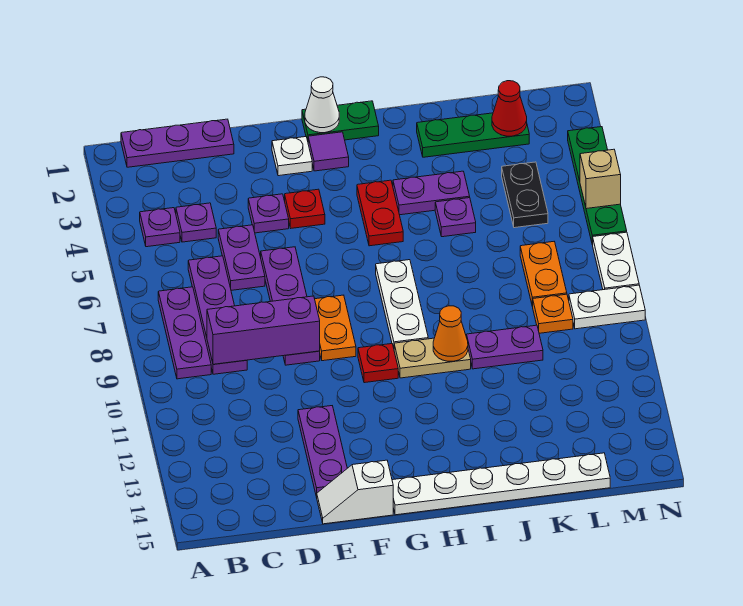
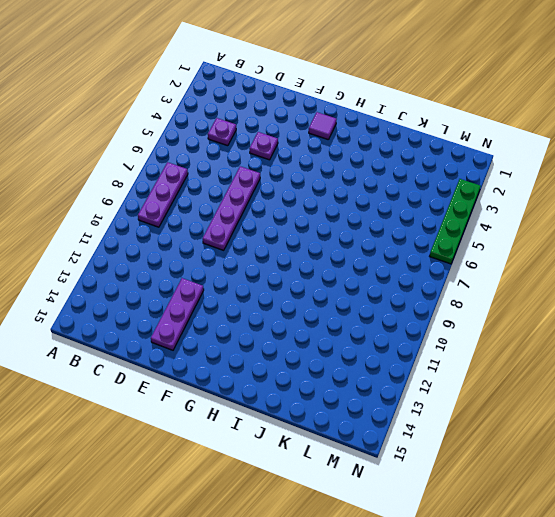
none -> purple plate B1:D1 level 1
none -> purple plate B4 level 1
none -> purple plate C6:C9 level 1
none -> purple plate D5:D6 level 1

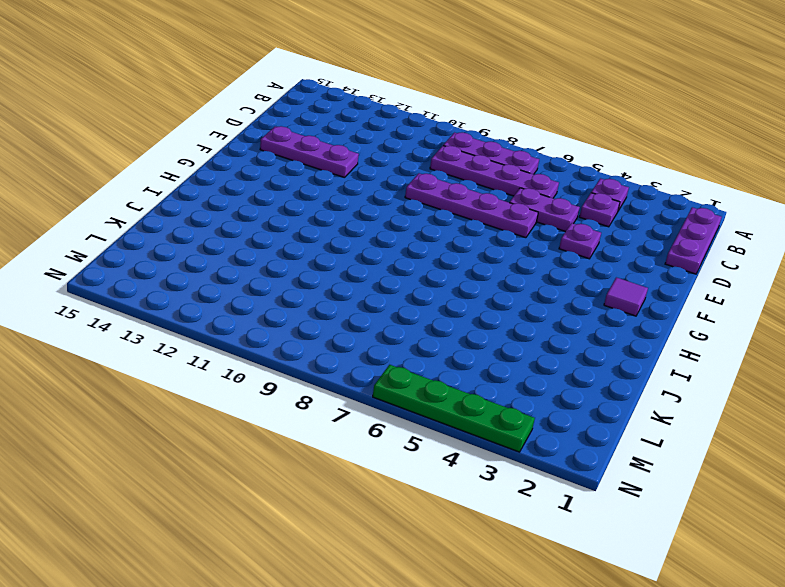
none -> white slope E15:F15 level 1 top F
none -> white plate F2 level 1
none -> red plate F4 level 1
none -> orange plate F8:F9 level 1

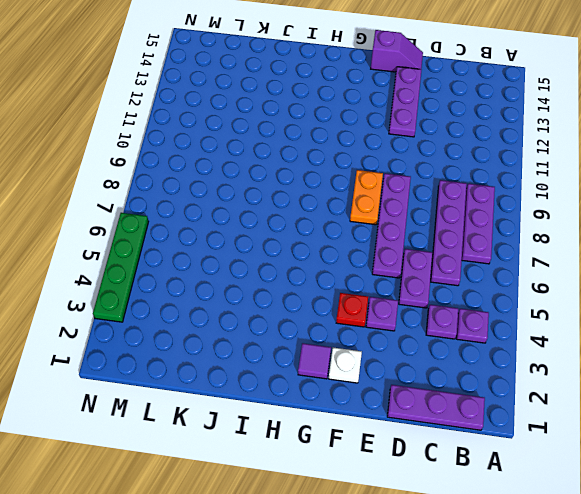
purple slope E15:F15 level 1 top F -> white slope E15:F15 level 1 top F
none -> green plate G1:H1 level 1
none -> red plate G10 level 1
none -> white plate G15:L15 level 1
none -> red plate H4:H5 level 1

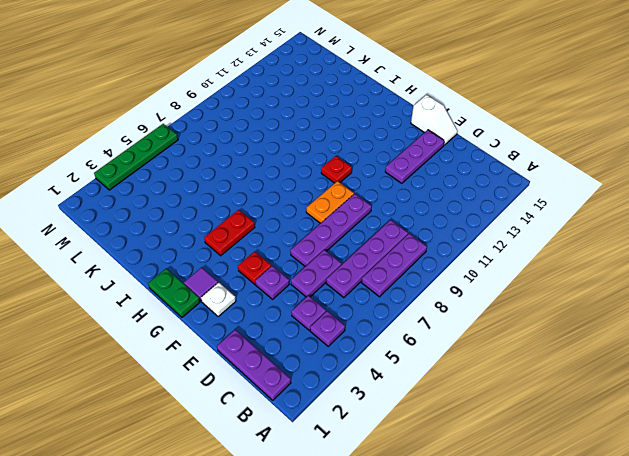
none -> white plate G15:L15 level 1
none -> white plate H7:H9 level 1
none -> tan plate H10:I10 level 1
none -> purple plate I4:J4 level 1

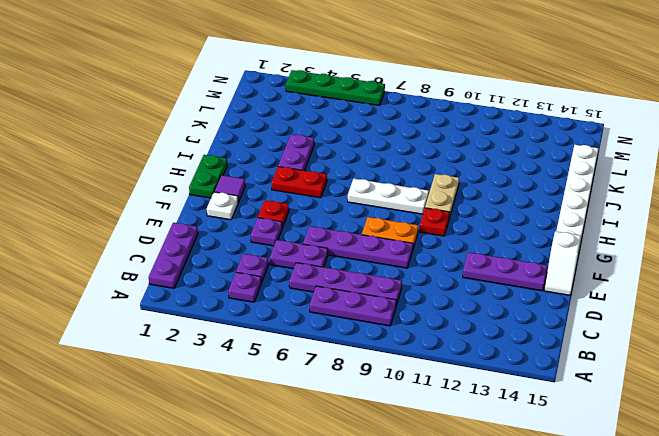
none -> green plate J2:L2 level 1
none -> purple plate J5 level 1
none -> purple plate J10:K10 level 1
none -> black plate L4:L5 level 1

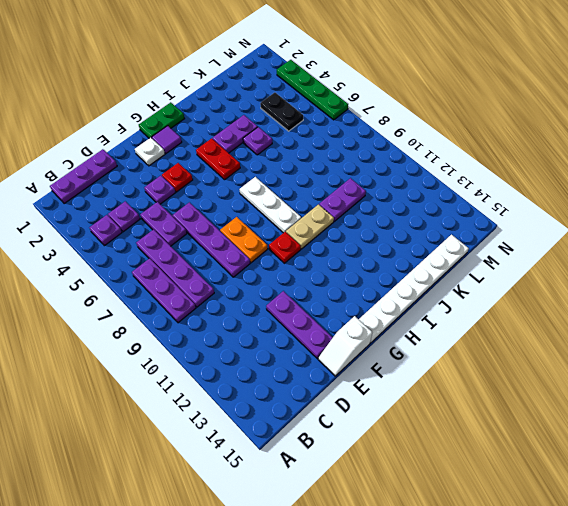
none -> green plate J2:L2 level 1
none -> orange plate L7:L8 level 1
none -> orange plate L9 level 1
none -> white plate M9:N9 level 1

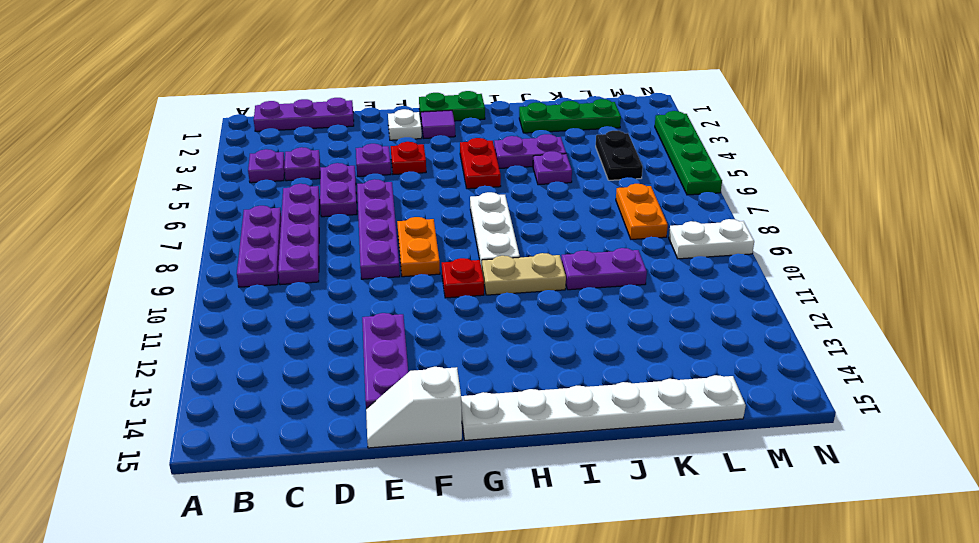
none -> orange plate L9 level 1
none -> white plate N7:N8 level 1
none -> purple brick C9:E9 level 2
none -> white cone G1 level 2

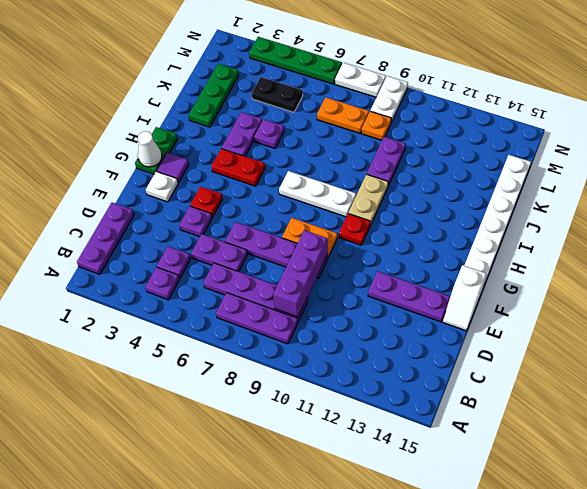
none -> orange cone I10 level 2
none -> red cone L2 level 2
none -> tan brick N5 level 2

